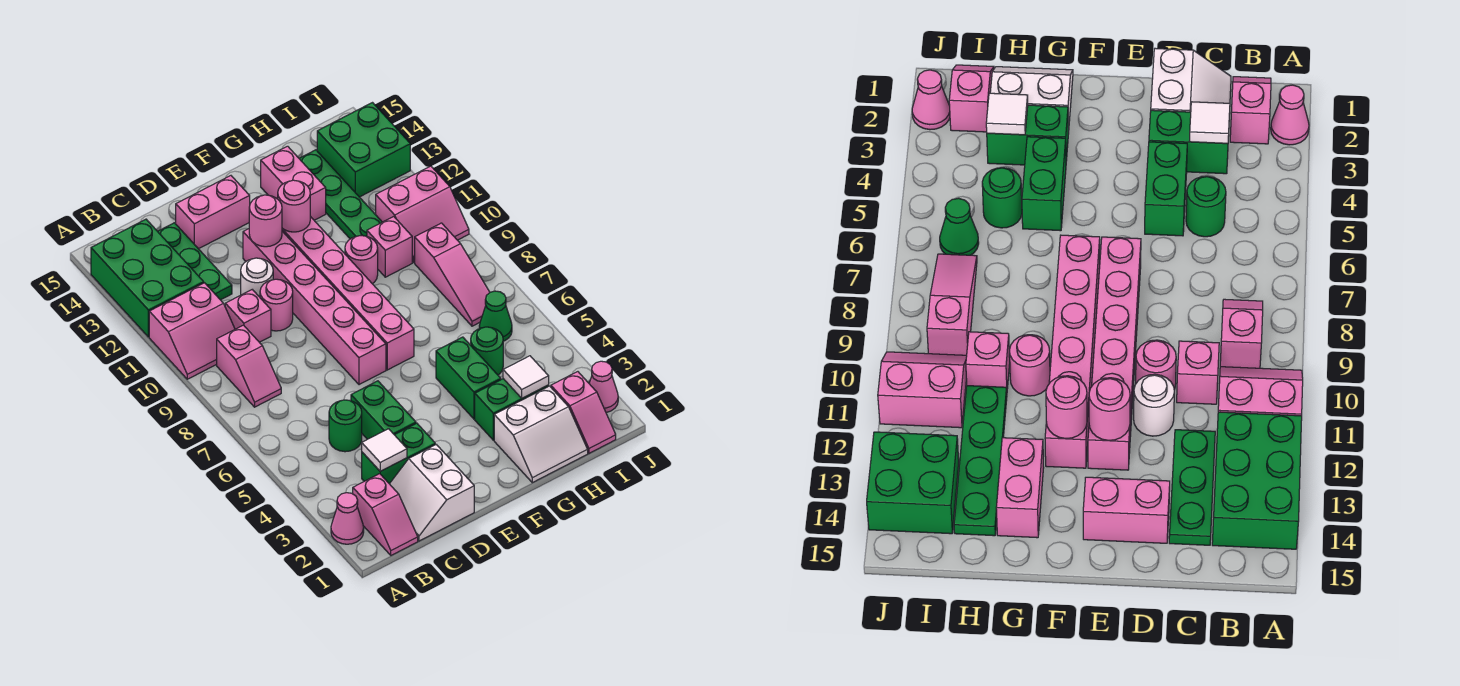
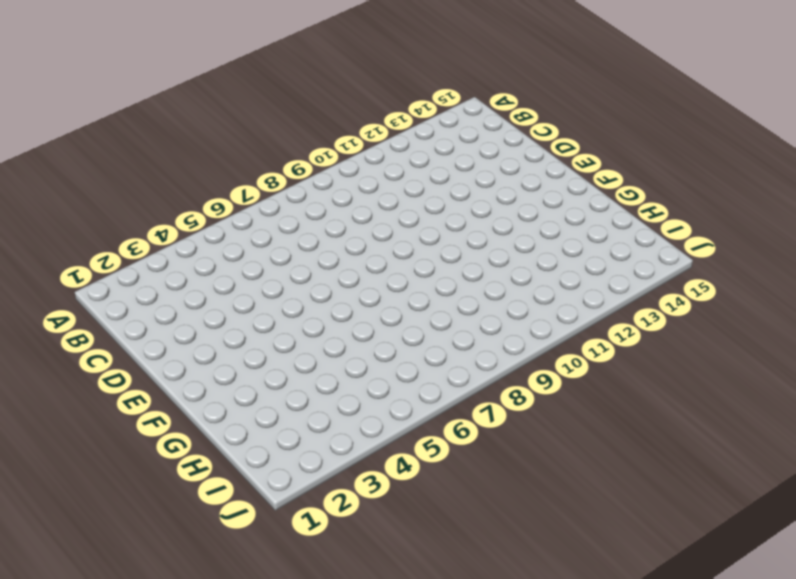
none -> pink cone A2 level 1
none -> pink slope A10:B11 level 1 top 11
none -> green brick A12:B14 level 1
none -> pink slope B1:B2 level 1 top 2

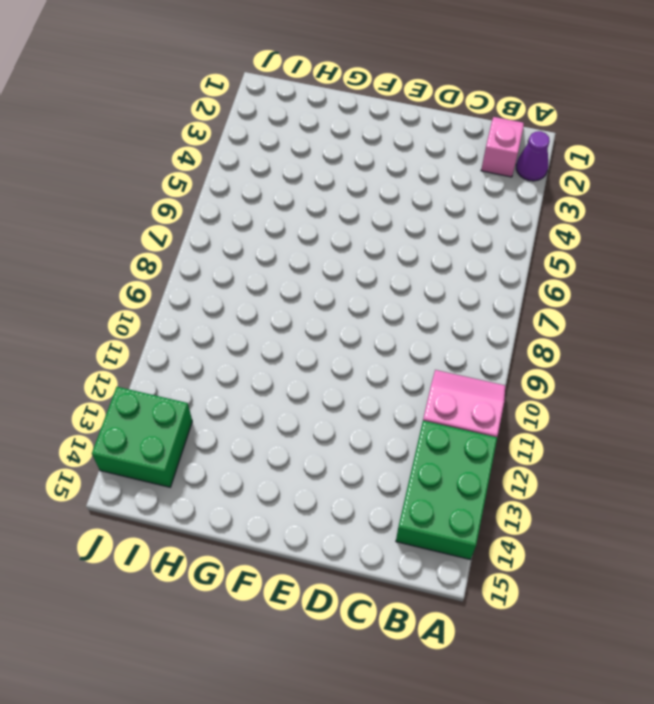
purple cone A2 level 1 -> pink cone A2 level 1
none -> pink slope B8:B9 level 1 top 9
none -> white slope C1:D2 level 1 top D
none -> green brick C3:D3 level 1
none -> green round brick C5 level 1

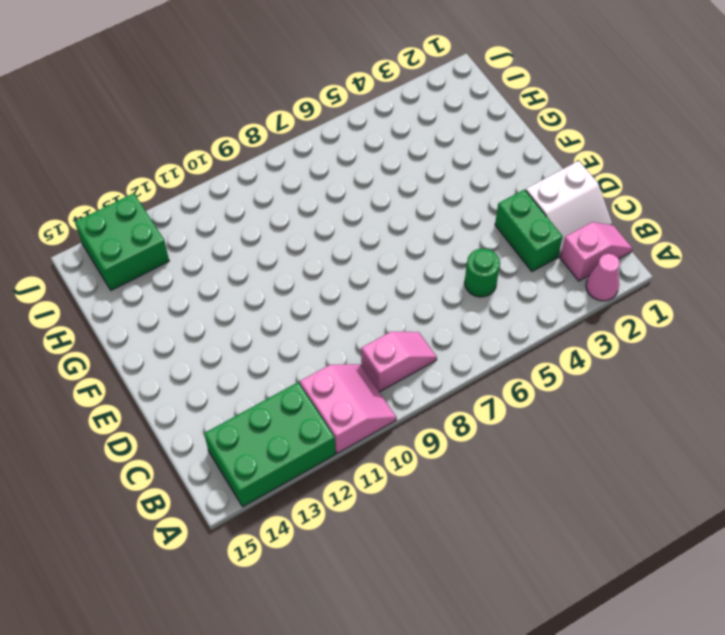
none -> pink brick C10 level 1
none -> green plate C12:C14 level 1
none -> green brick D4:D5 level 1
none -> pink round brick D10 level 1

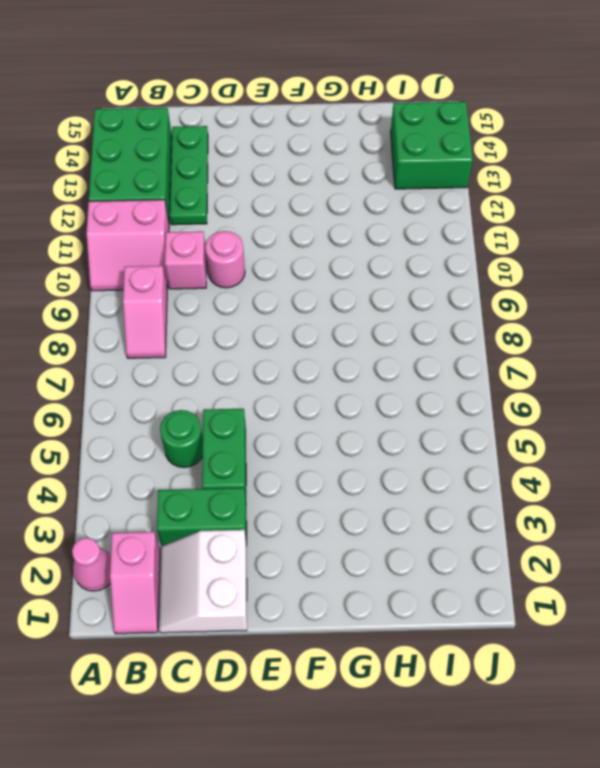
none -> white round brick D11 level 1
none -> pink brick D14:E14 level 1
none -> pink brick E7:E12 level 1
none -> pink brick F7:F12 level 1

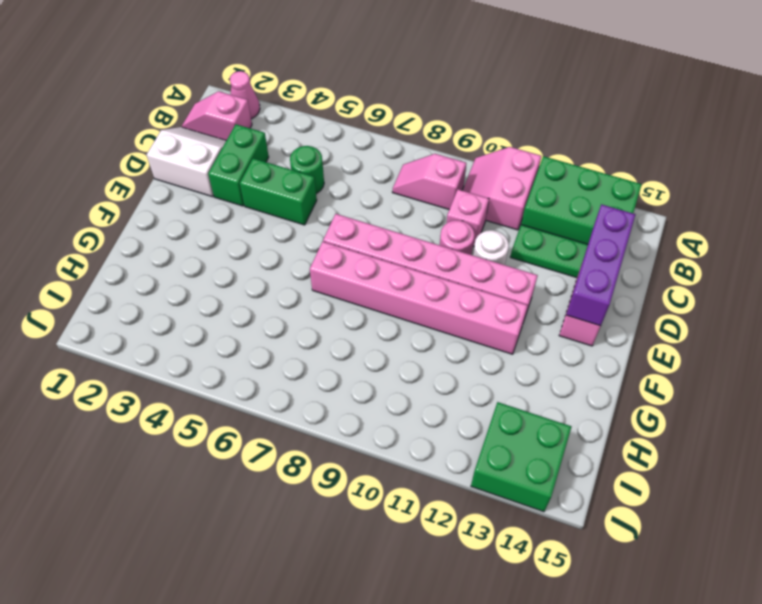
purple brick C14:E14 level 2 -> none
none -> white slope G1:H2 level 1 top 2
none -> green brick G3:H3 level 1
none -> green brick G4:G5 level 1
none -> pink round brick G10 level 1

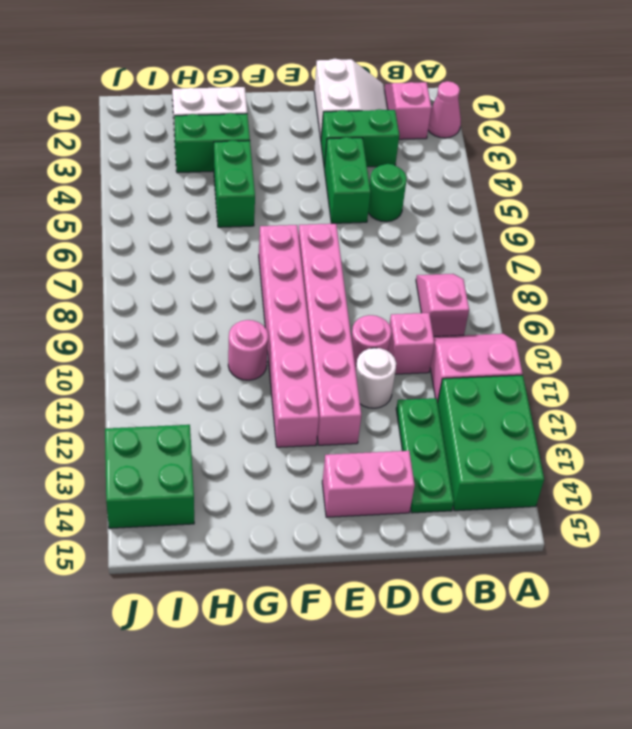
none -> pink brick G13:G14 level 1
none -> green round brick H5 level 1
none -> pink brick H10 level 1
none -> green plate H11:H14 level 1

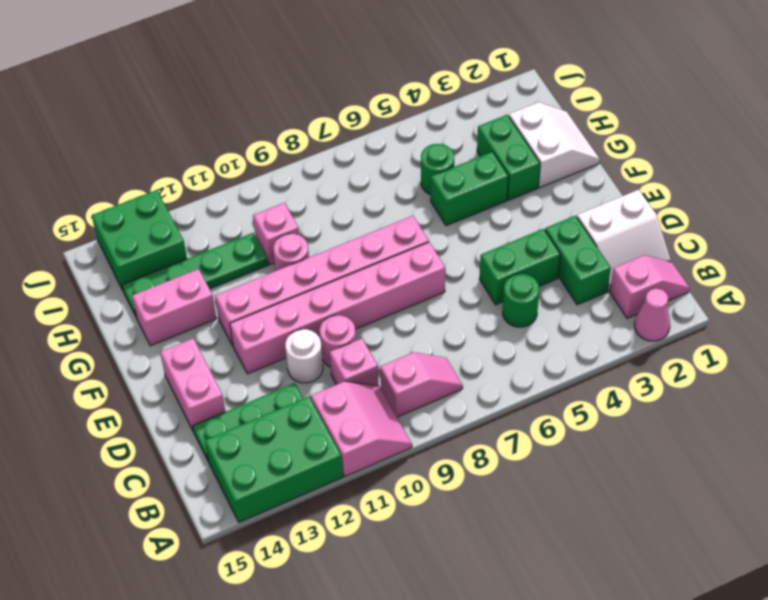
none -> pink slope I1:I2 level 1 top 2
none -> green cone I6 level 1
none -> pink slope I7:I9 level 1 top 9
none -> pink slope I10:J11 level 1 top 11

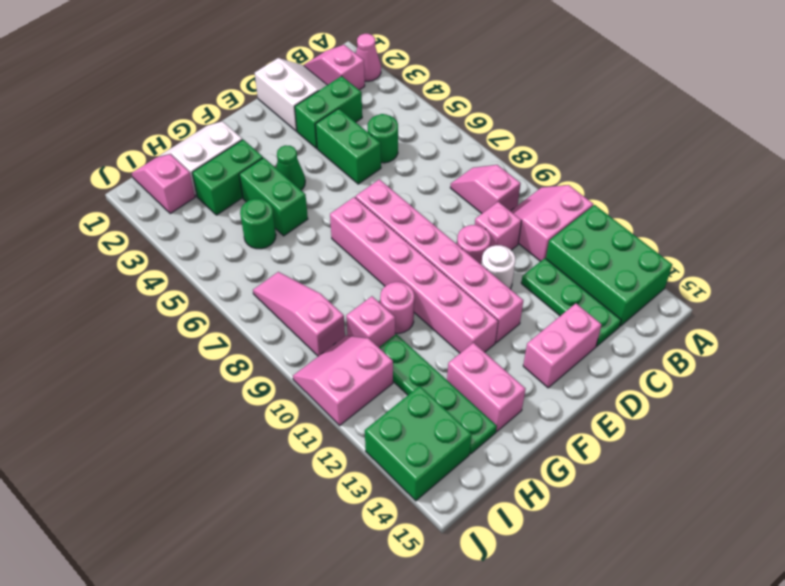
green cone F4 level 1 -> green cone I6 level 1
none -> pink cone J2 level 1
none -> white tile C3 level 2
none -> pink round brick E12 level 2
none -> pink round brick F12 level 2

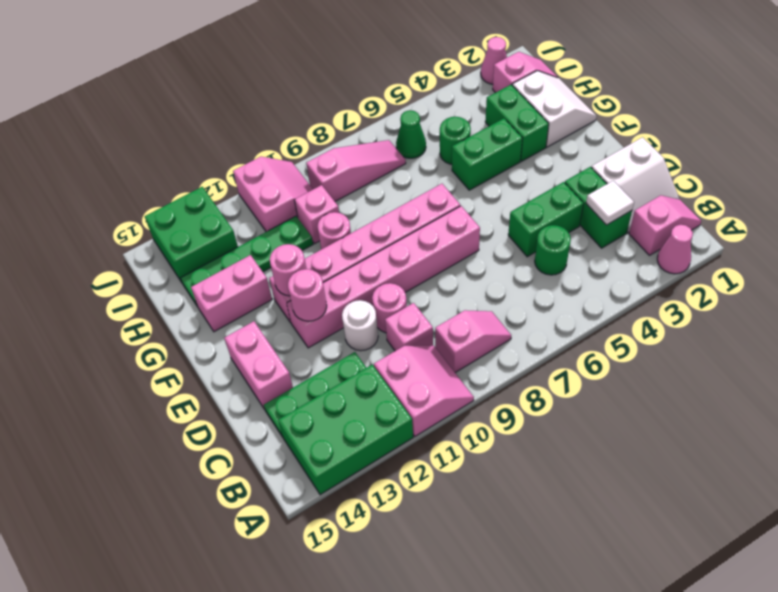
none -> white tile H3 level 2

